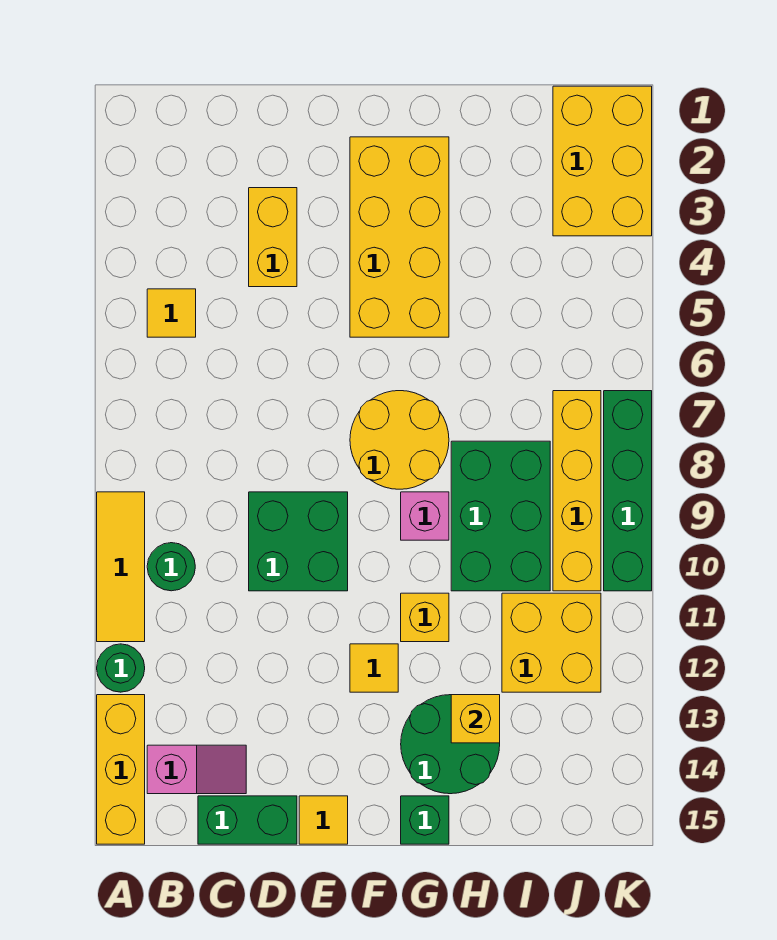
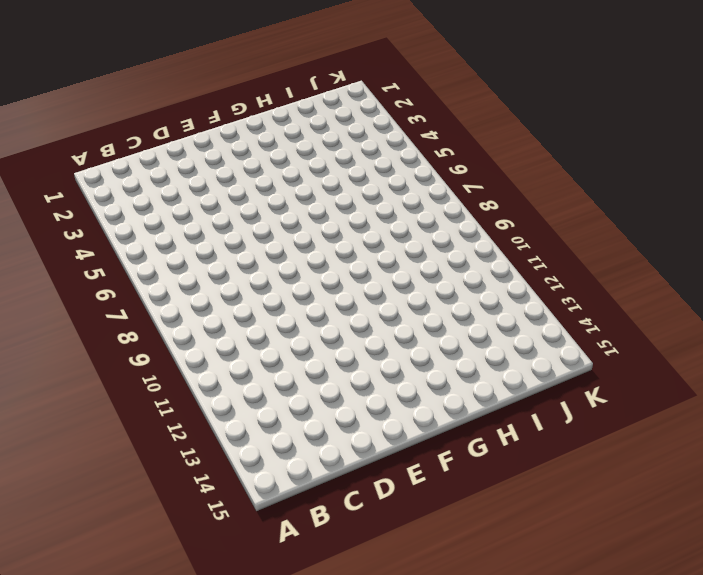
none -> yellow tile A9:A11 level 1
none -> green round brick A12 level 1
none -> yellow brick A13:A15 level 1

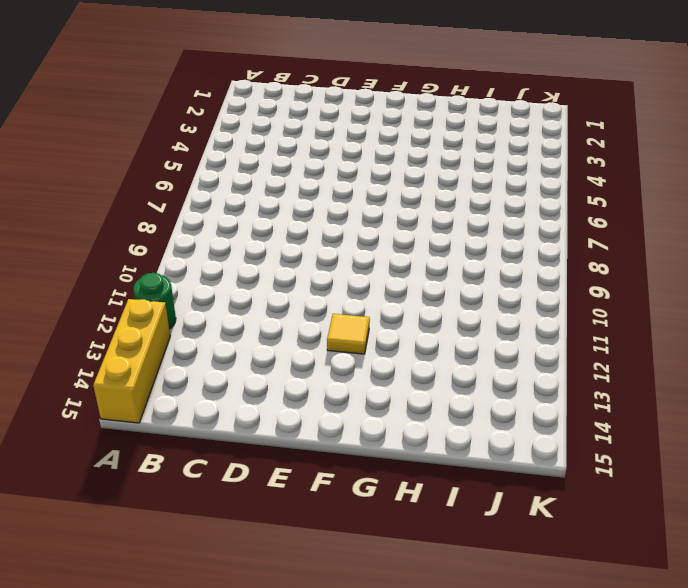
none -> yellow tile A9:A11 level 1
none -> yellow tile B5 level 1
none -> green round brick B10 level 1

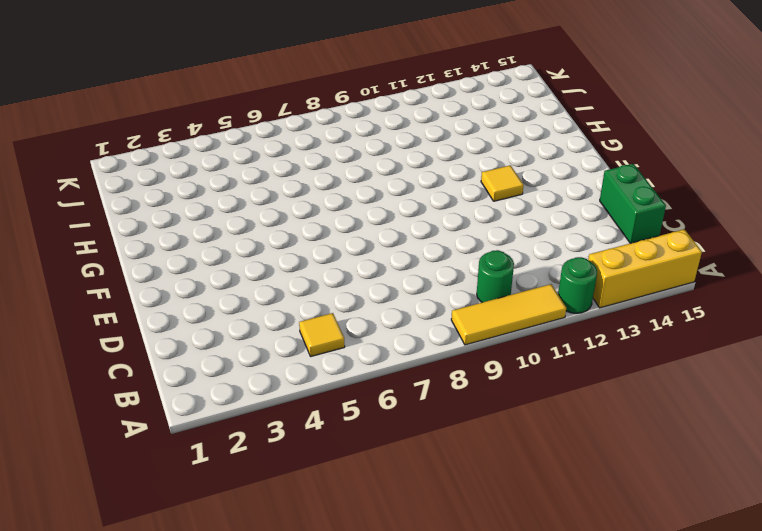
none -> pink slope B14:C14 level 1 top B
none -> yellow brick D3:D4 level 1
none -> green brick D9:E10 level 1

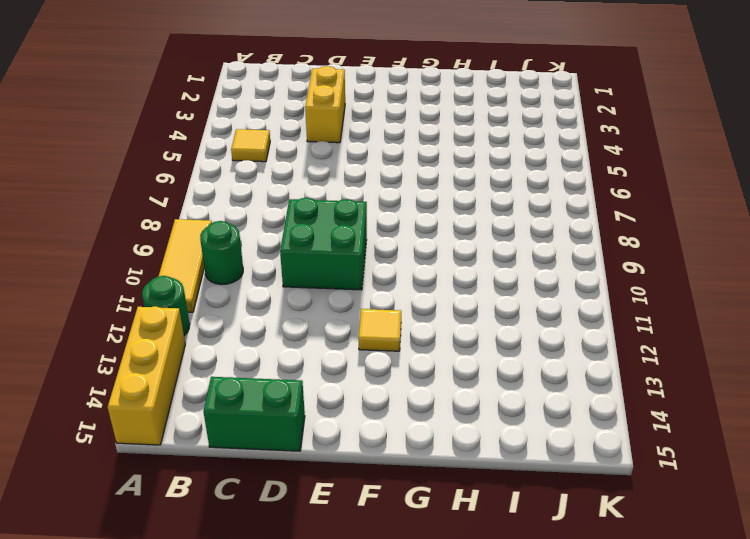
none -> pink slope B14:C14 level 1 top B
none -> yellow tile E15 level 1
none -> yellow brick F2:G5 level 1

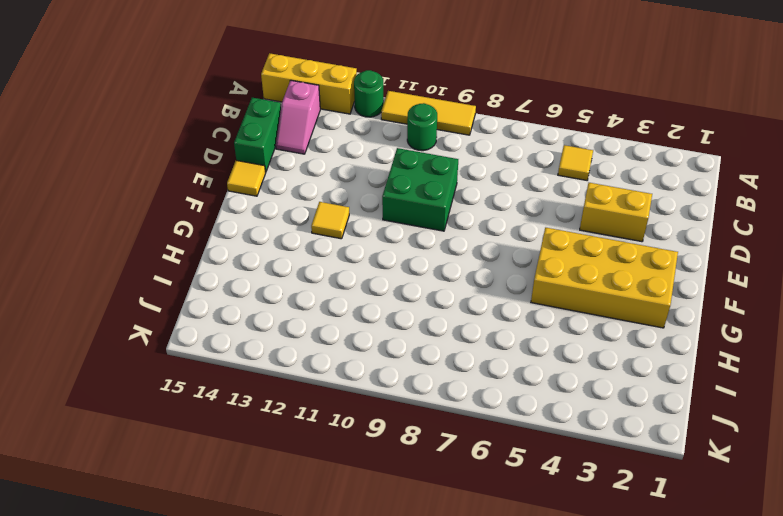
none -> yellow round brick F7:G8 level 1
none -> pink brick G9 level 1
none -> yellow brick G11 level 1

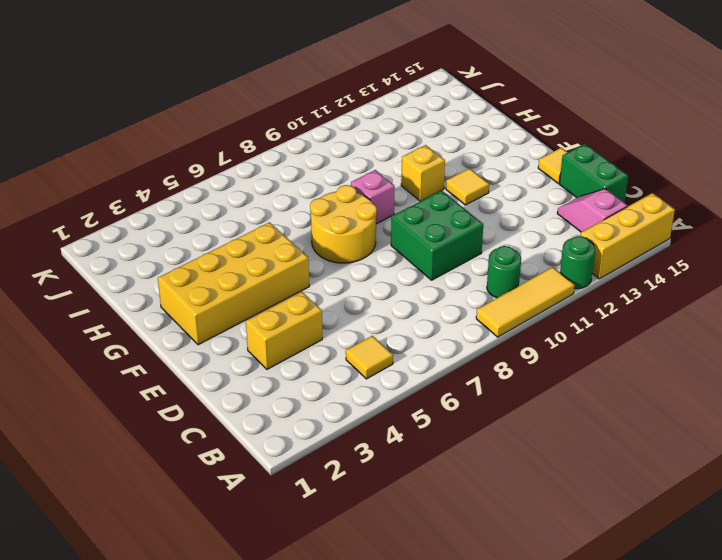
none -> green round brick G13:H14 level 1
none -> green brick G15 level 1
none -> green brick H8:I10 level 1

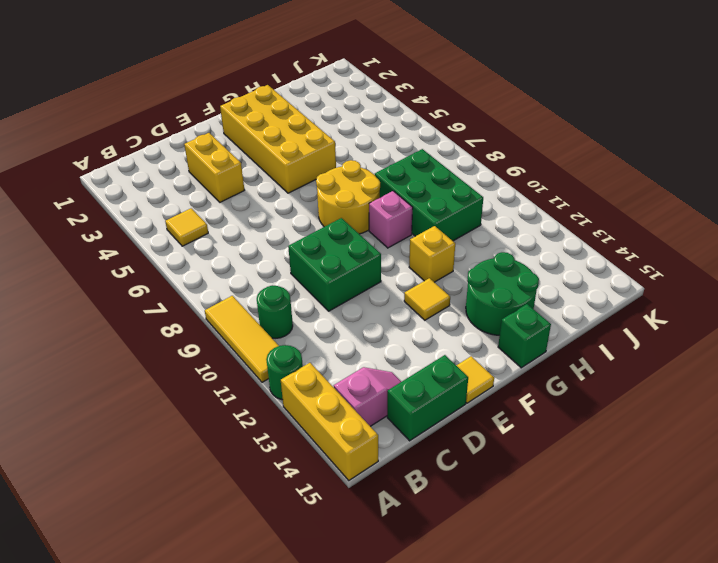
none -> yellow brick I11:J12 level 1
none -> yellow brick J1:K3 level 1
none -> yellow brick J7:J10 level 1

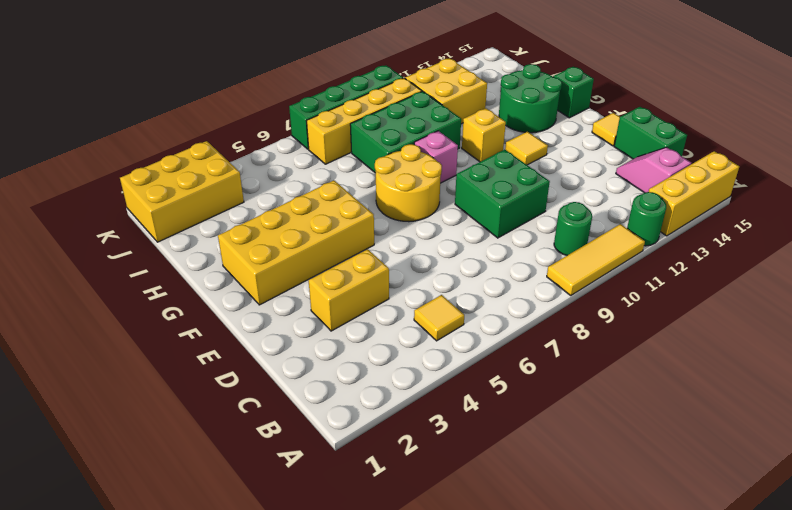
none -> yellow brick H13 level 2

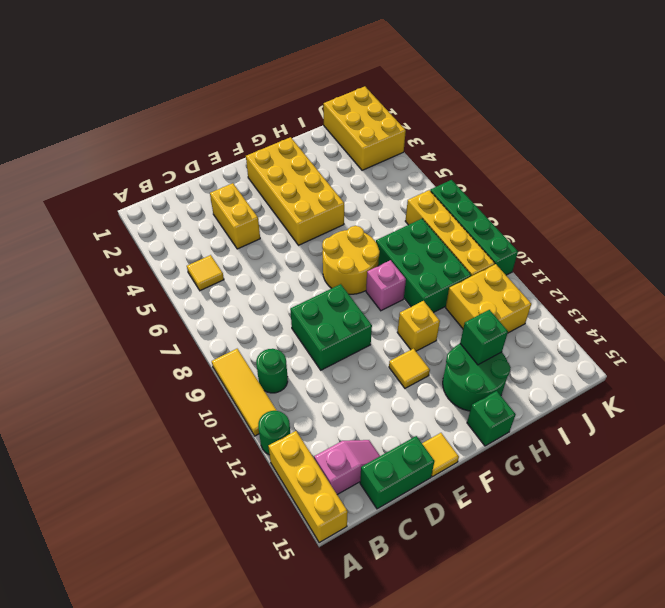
green brick H13 level 2 -> yellow brick H13 level 2

